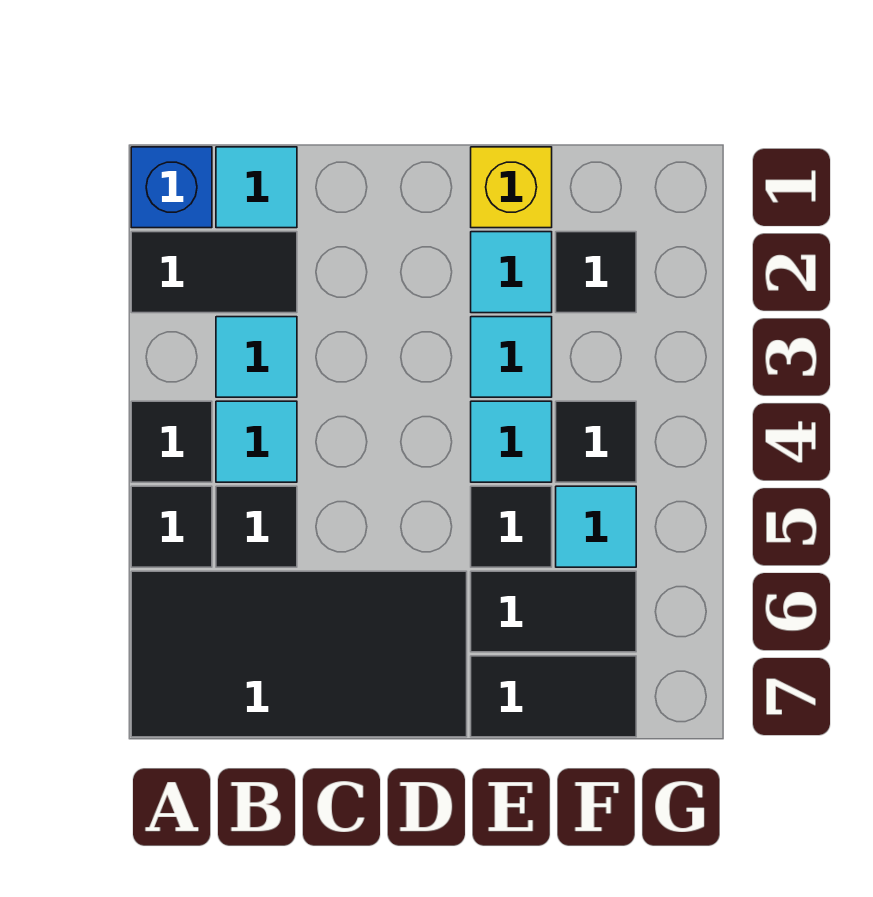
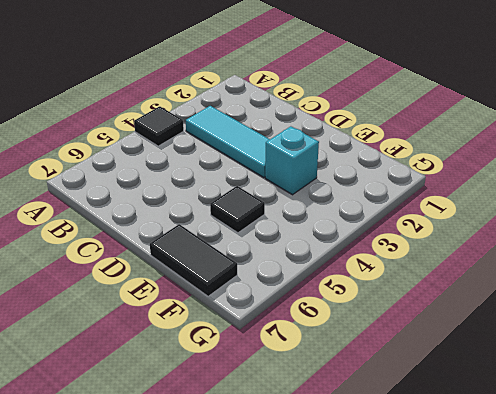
cyan tile B3:D3 level 1 -> cyan tile B3 level 1
cyan brick E3 level 1 -> cyan tile E3 level 1
none -> blue brick A1 level 1
none -> black tile A2:B2 level 1
none -> black tile A5 level 1

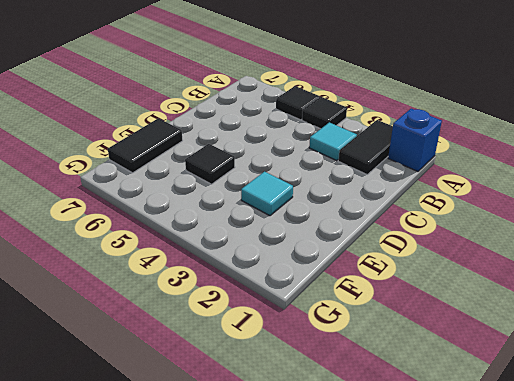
none -> black tile A6:D7 level 1
none -> cyan tile B1 level 1
none -> cyan tile B4 level 1

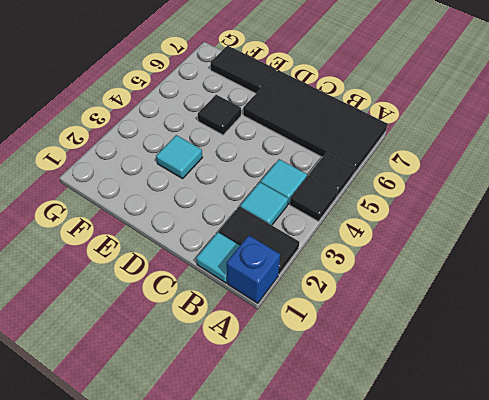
none -> black tile B5 level 1
none -> yellow brick E1 level 1
none -> cyan tile E2 level 1

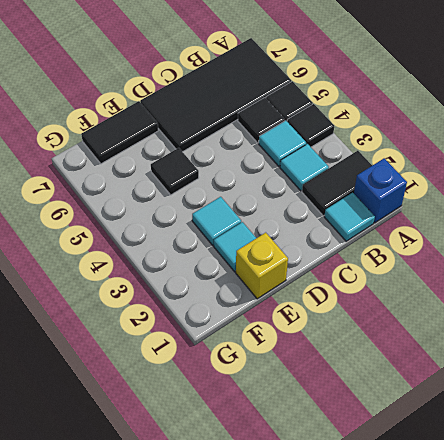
none -> cyan tile E4 level 1
none -> black tile E6:F6 level 1
none -> black tile F2 level 1

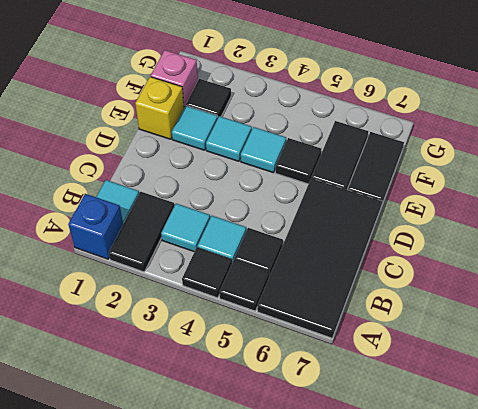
pink brick F1 level 1 -> none
none -> black tile F4 level 1
none -> cyan tile F5 level 1

